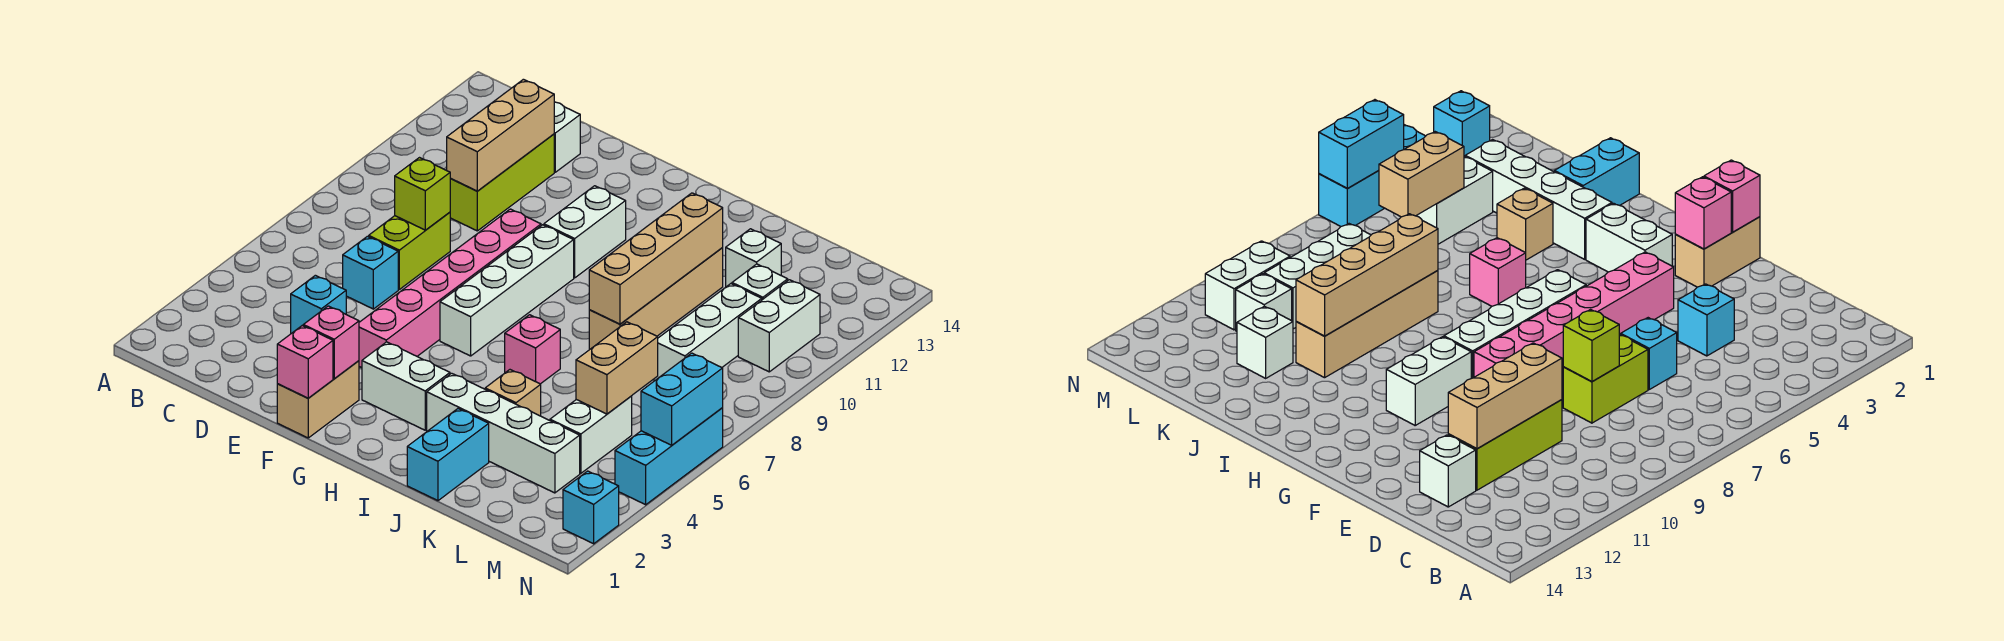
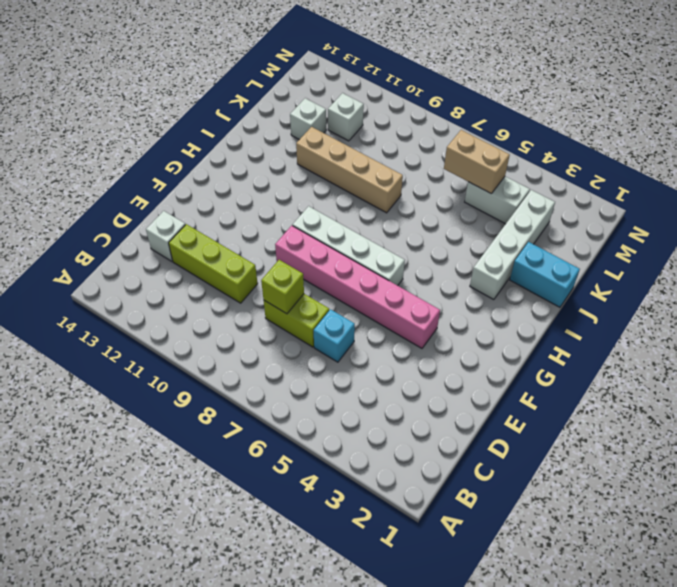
none -> cyan brick D4 level 1
none -> tan brick F1:F2 level 1
none -> white brick G3:H3 level 1

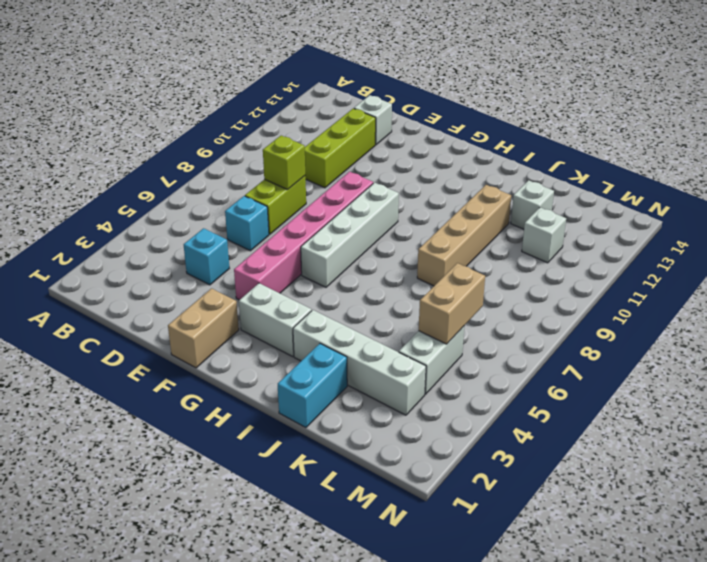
none -> white brick G10:G11 level 1
none -> pink brick I6 level 1
none -> tan brick J4 level 1

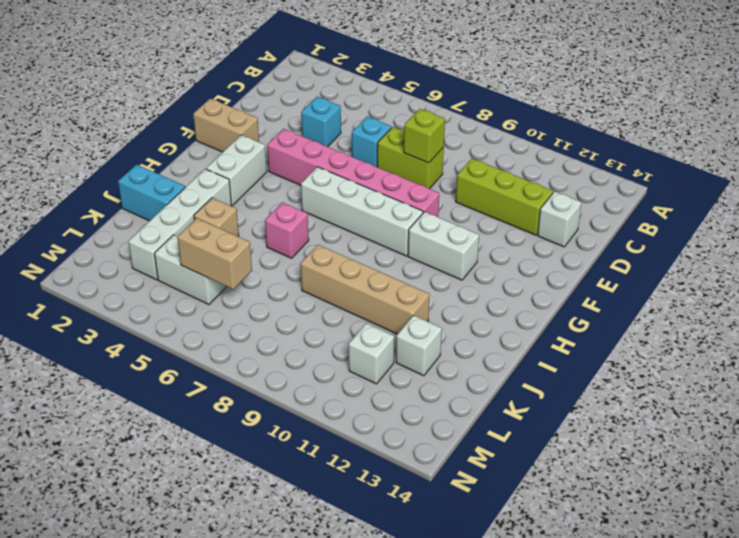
none -> white brick L8:L10 level 1
none -> white brick M10:M11 level 1
none -> cyan brick N2 level 1

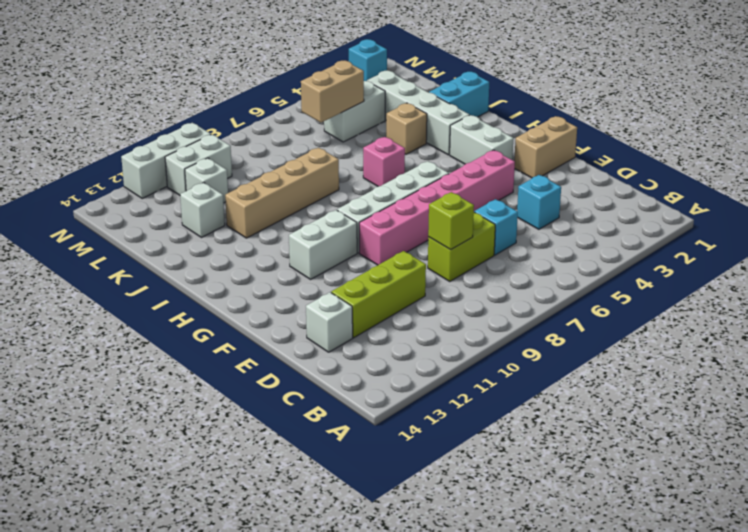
white brick N10:N12 level 1 -> white brick L8:L10 level 1
none -> cyan brick N4:N6 level 1
none -> tan brick D10:D12 level 2
none -> pink brick F1 level 2

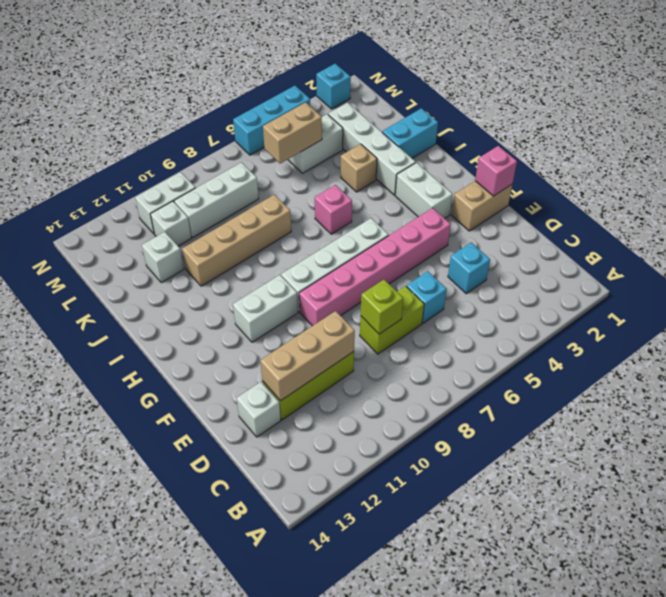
none -> pink brick F2 level 2
none -> tan brick J8:J11 level 2
none -> cyan brick N5:N6 level 2

